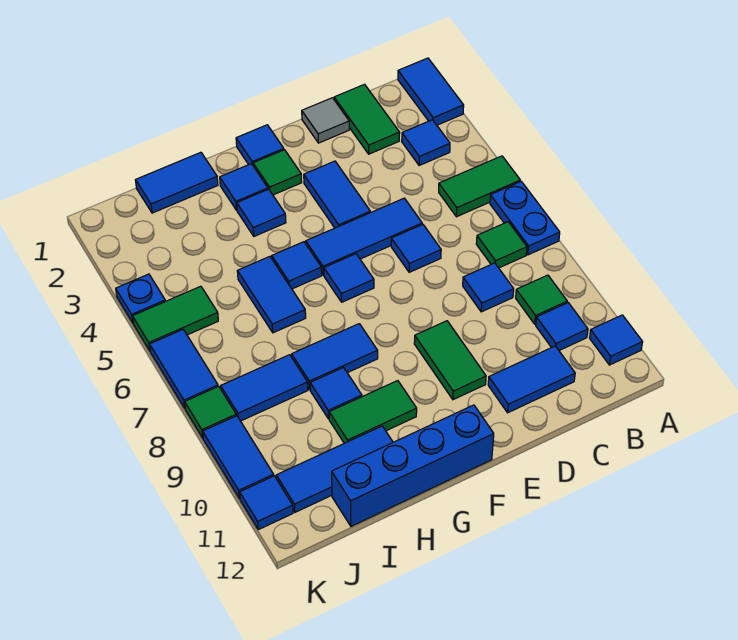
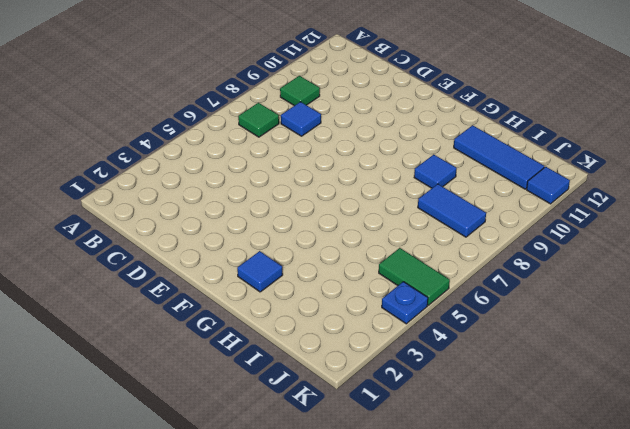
none -> blue tile A1:A2 level 1
none -> green tile A5:B5 level 1
none -> blue plate A6:A7 level 1
none -> blue tile A11 level 1

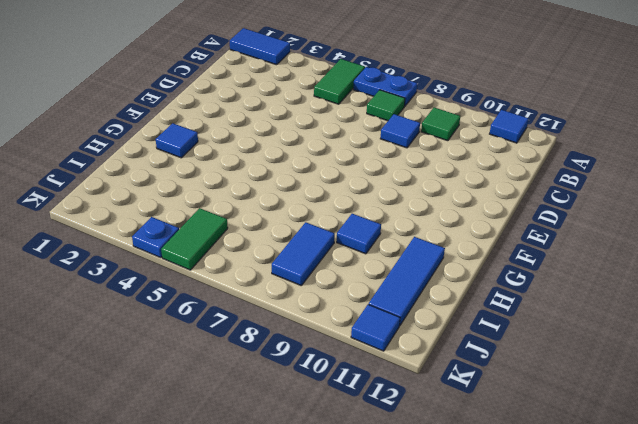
none -> blue tile B3 level 1
none -> blue tile B10 level 1
none -> green tile C1:C2 level 1
none -> blue tile C11:D11 level 1

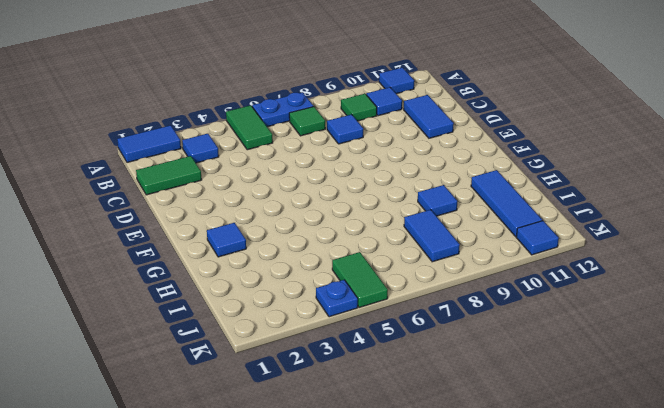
none -> grey tile D1 level 1
none -> blue tile D5:F5 level 1
none -> blue tile D6 level 1
none -> blue tile E3:E4 level 1

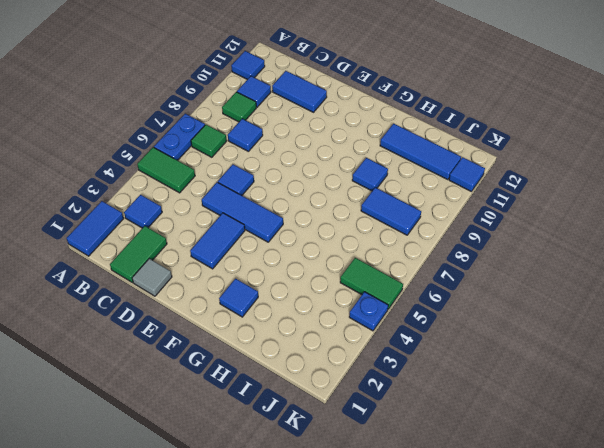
none -> green tile E9:E10 level 1
none -> blue tile F1 level 1
none -> green tile F2 level 1
none -> blue tile F6 level 1

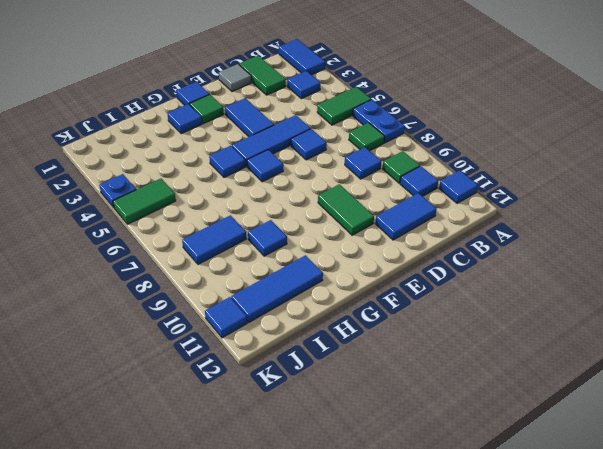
none -> blue brick F12:I12 level 1
none -> blue tile G3 level 1
none -> blue tile G8:H8 level 1
none -> green tile G10:H10 level 1

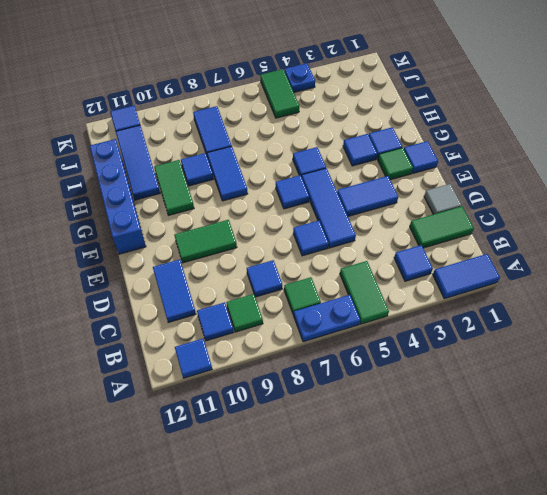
none -> blue tile H1:I1 level 1
none -> blue tile H5:H6 level 1
none -> blue tile K6:K7 level 1
none -> green tile K8 level 1

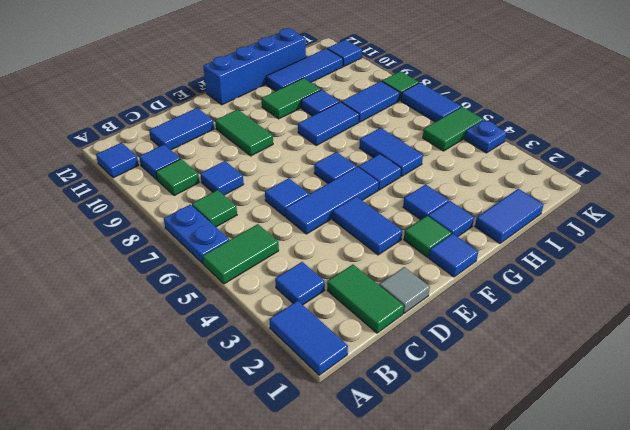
none -> blue tile K9:K10 level 1

